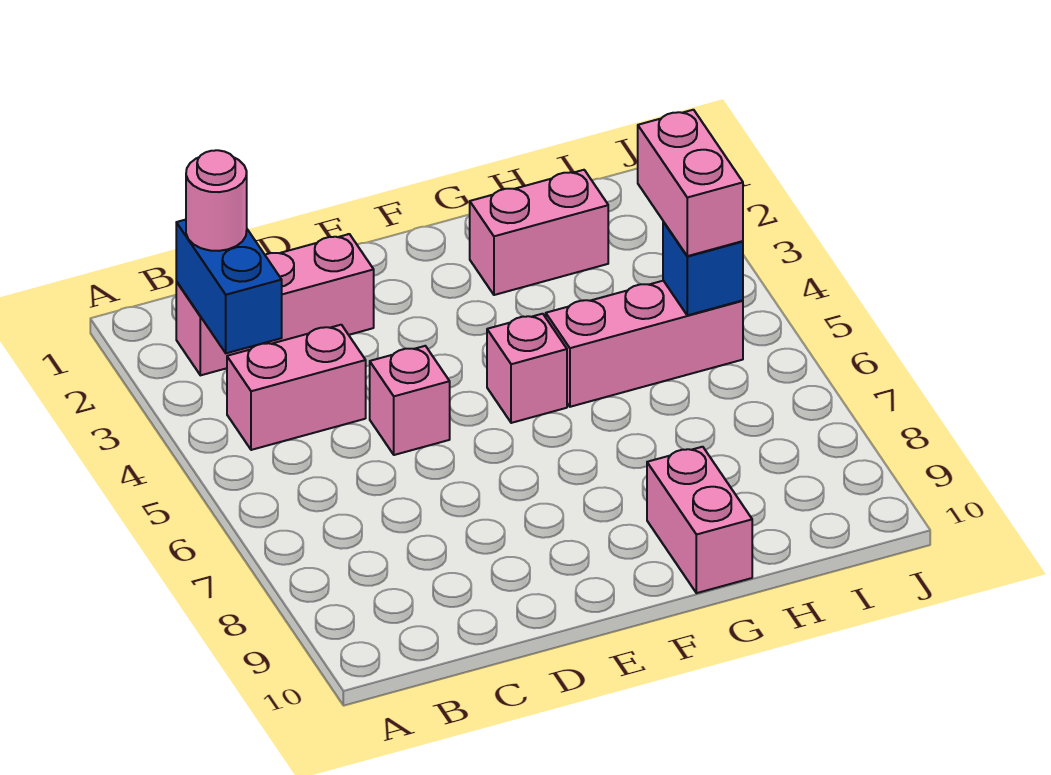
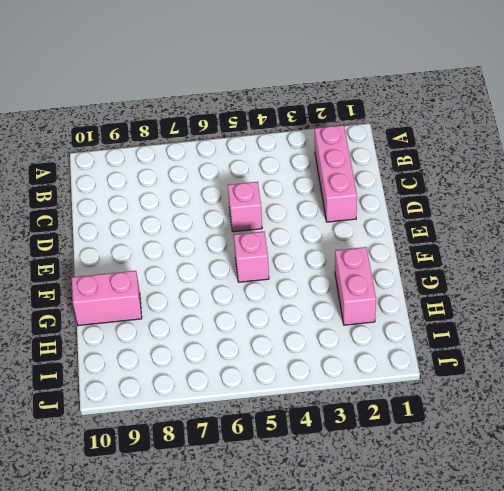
none -> pink brick B4:C4 level 1
none -> pink brick G5:I5 level 1

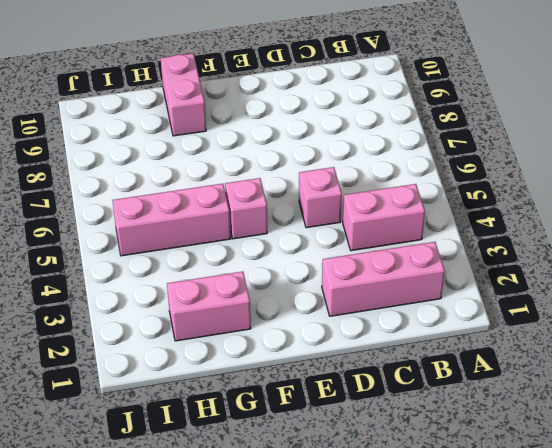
none -> blue brick B2:B3 level 2
none -> blue brick I5 level 2

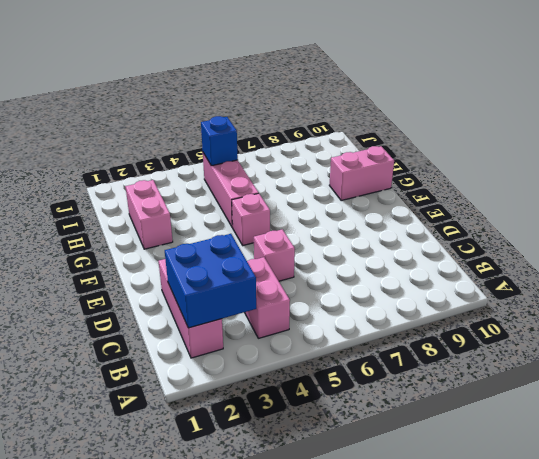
blue brick B2:C3 level 2 -> blue brick B2:B3 level 2
none -> pink round brick B2 level 3
none -> pink brick I4:I5 level 3

